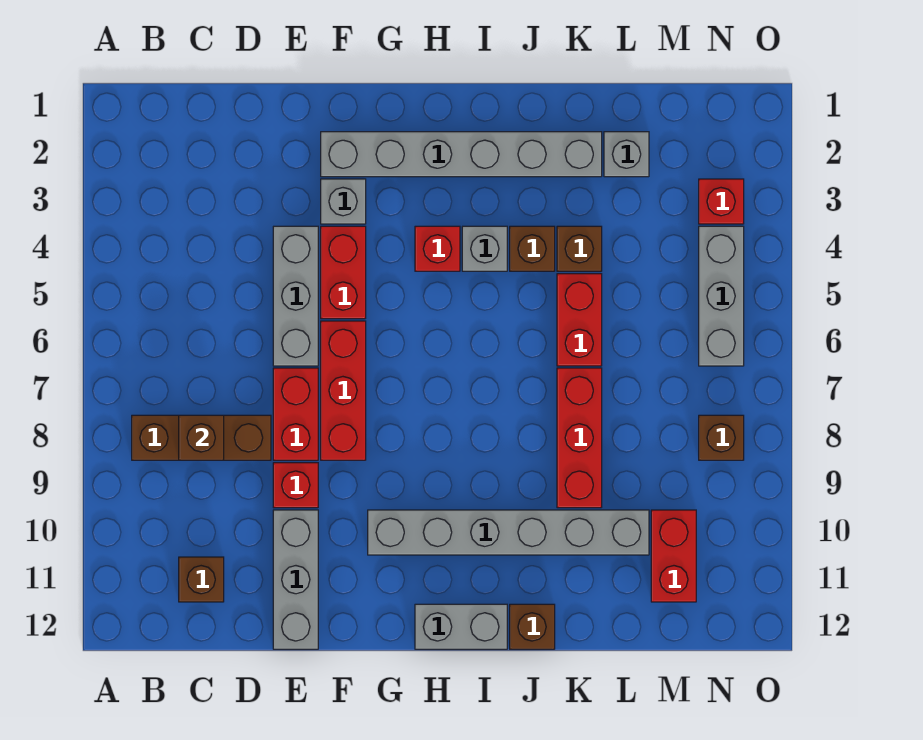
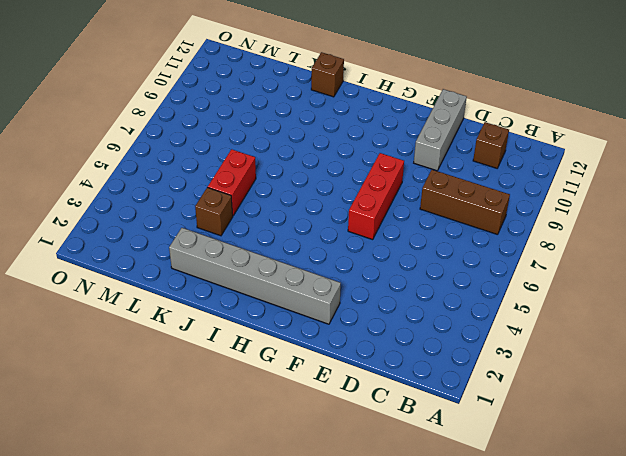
none -> grey brick E4:E6 level 1
none -> red brick E7:E8 level 1
none -> red brick E9 level 1

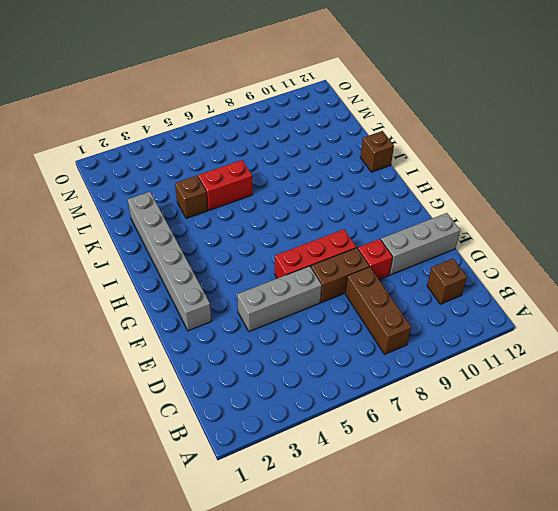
brown brick E7:E8 level 1 -> red brick E7:E8 level 1
none -> grey brick F3 level 1
none -> red brick F4:F5 level 1
none -> grey brick G10:L10 level 1

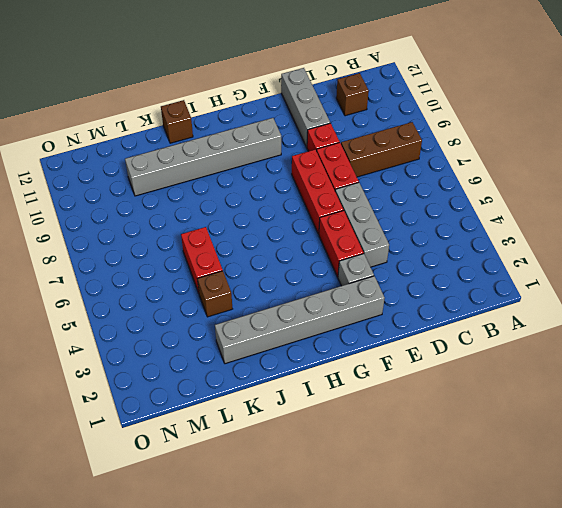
none -> red brick H4 level 1
none -> grey brick H12:I12 level 1
none -> grey brick I4 level 1

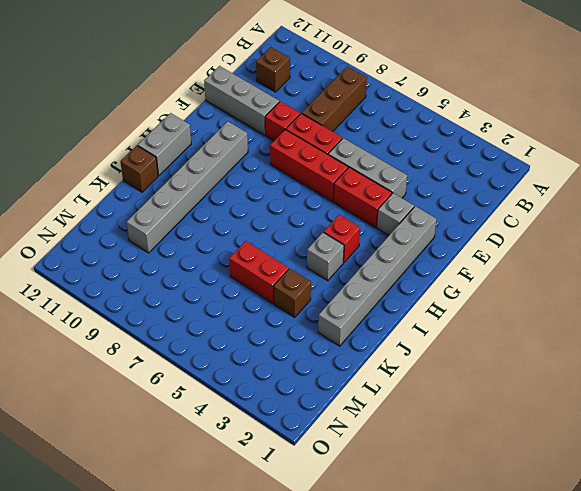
none -> brown brick J4 level 1
none -> red brick K7:K9 level 1
none -> grey brick L2 level 1

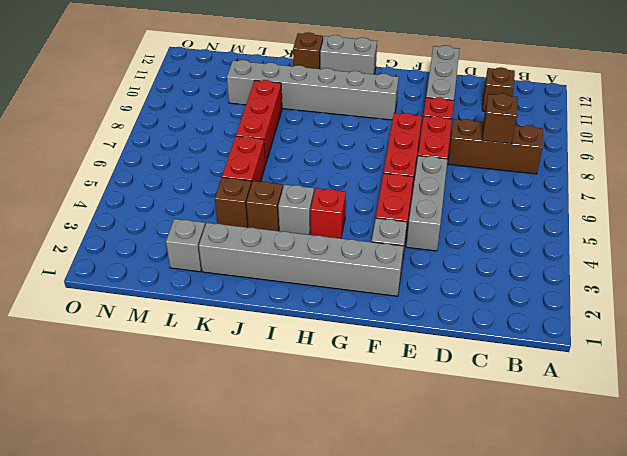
none -> red brick M10:M11 level 1
none -> red brick N3 level 1
none -> grey brick N4:N6 level 1

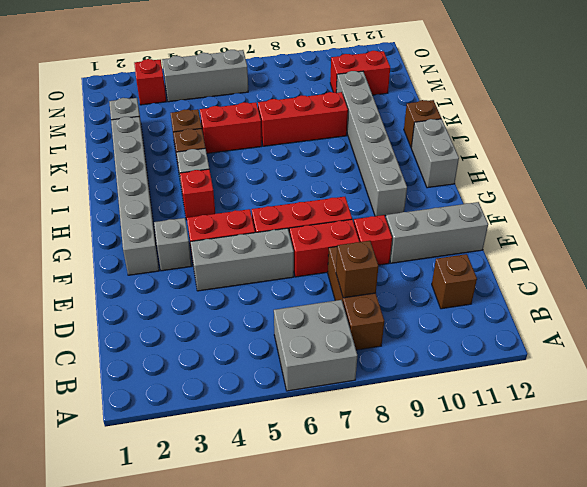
grey brick A6:B7 level 1 -> none
none -> brown brick N8 level 1

